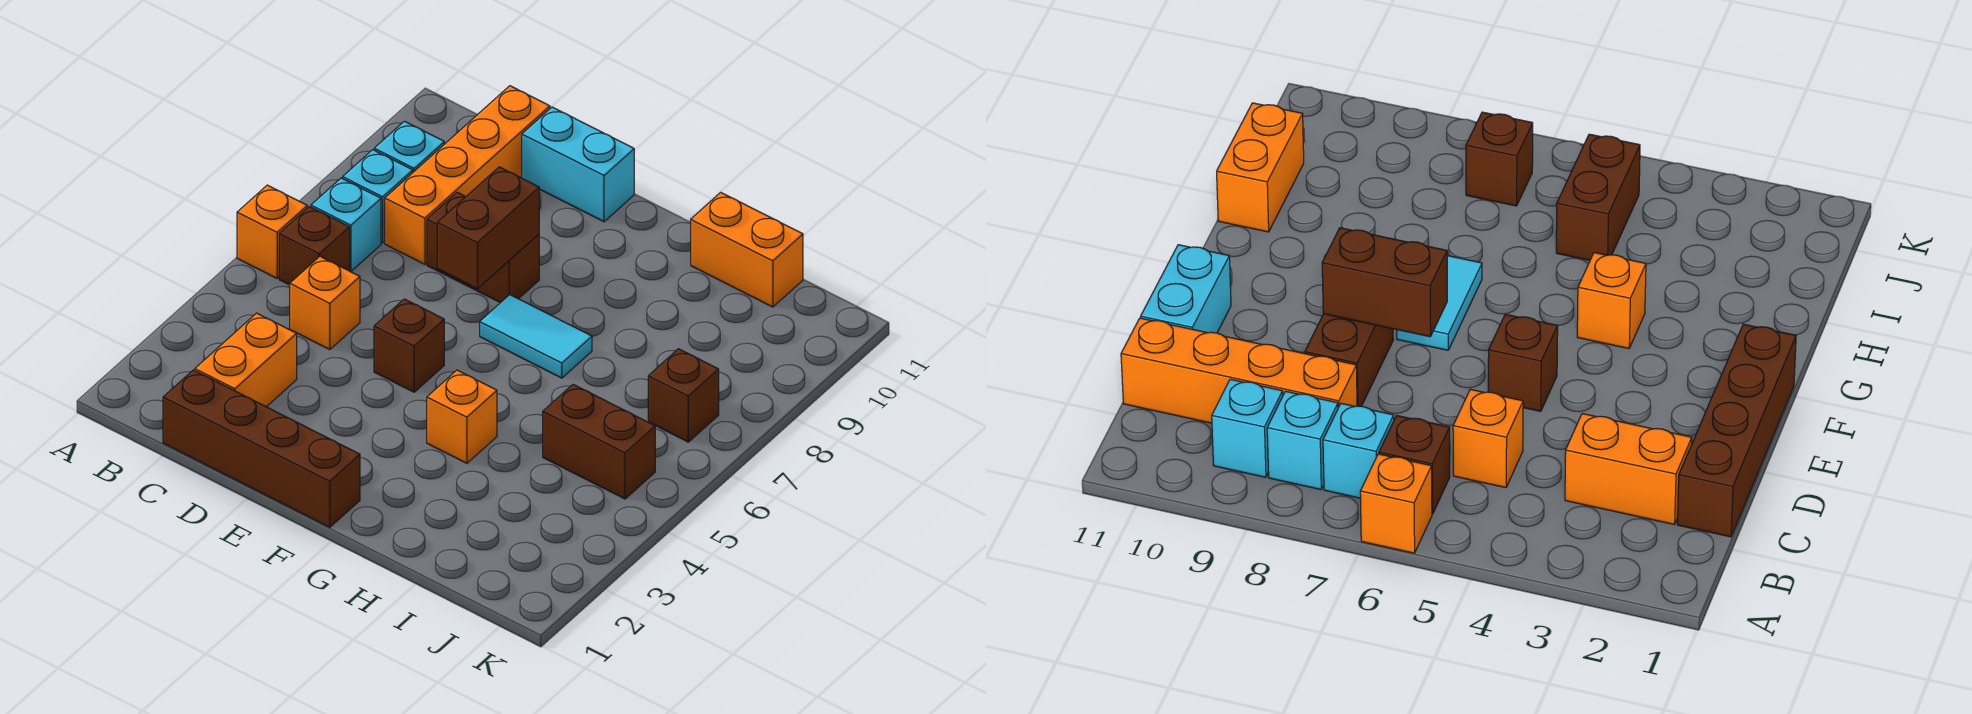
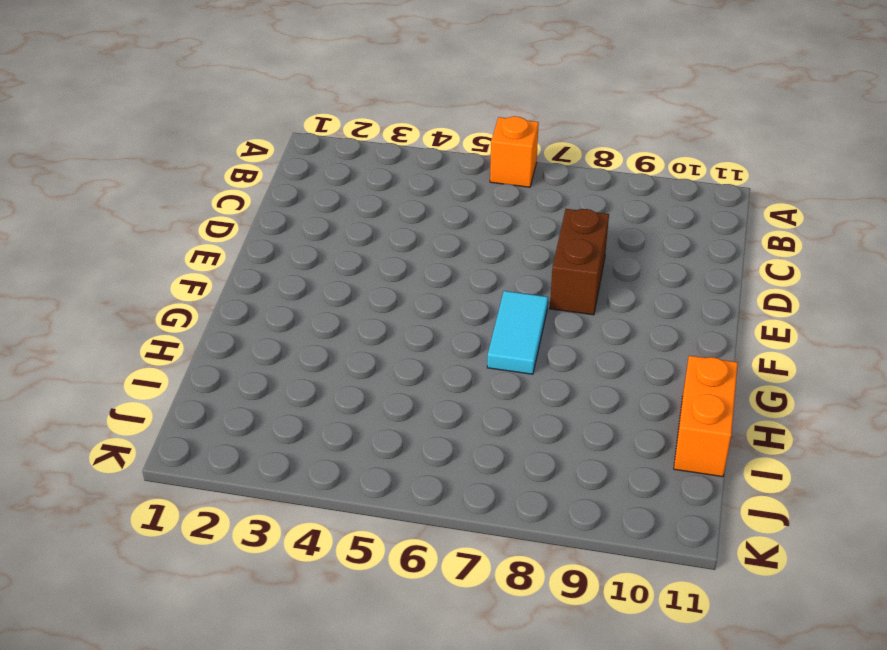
none -> brown brick B6 level 1
none -> cyan brick B7 level 1
none -> cyan brick B8 level 1

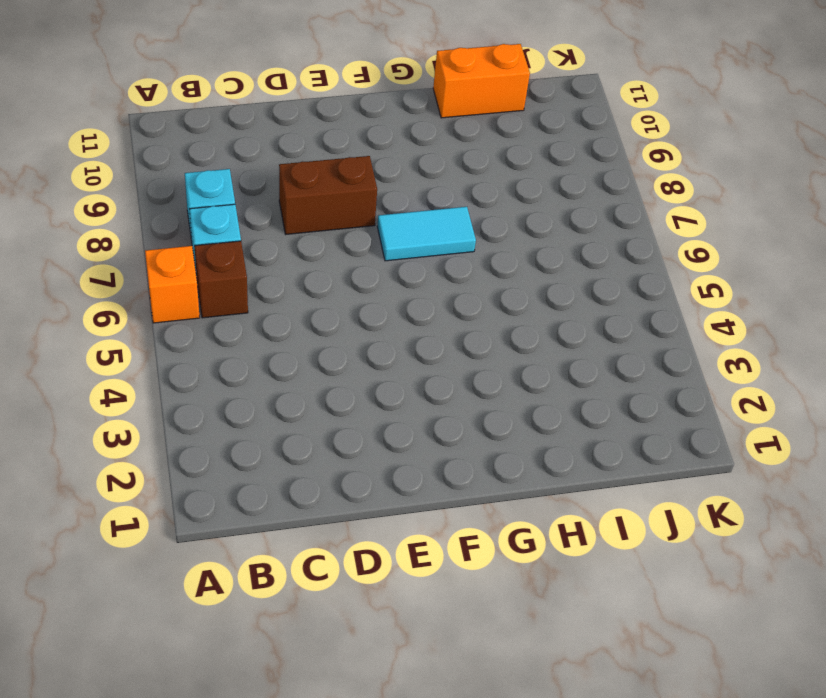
none -> cyan brick B9 level 1
none -> brown brick C1:F1 level 1
none -> orange brick C2:C3 level 1

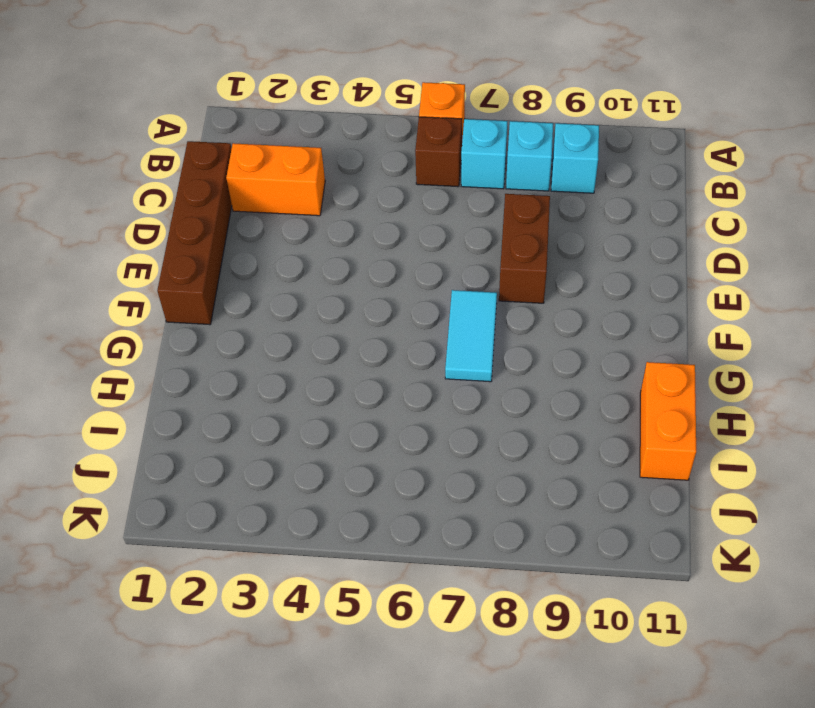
none -> orange brick C5 level 1
none -> orange brick C8:C11 level 1
none -> cyan brick D11:E11 level 1

